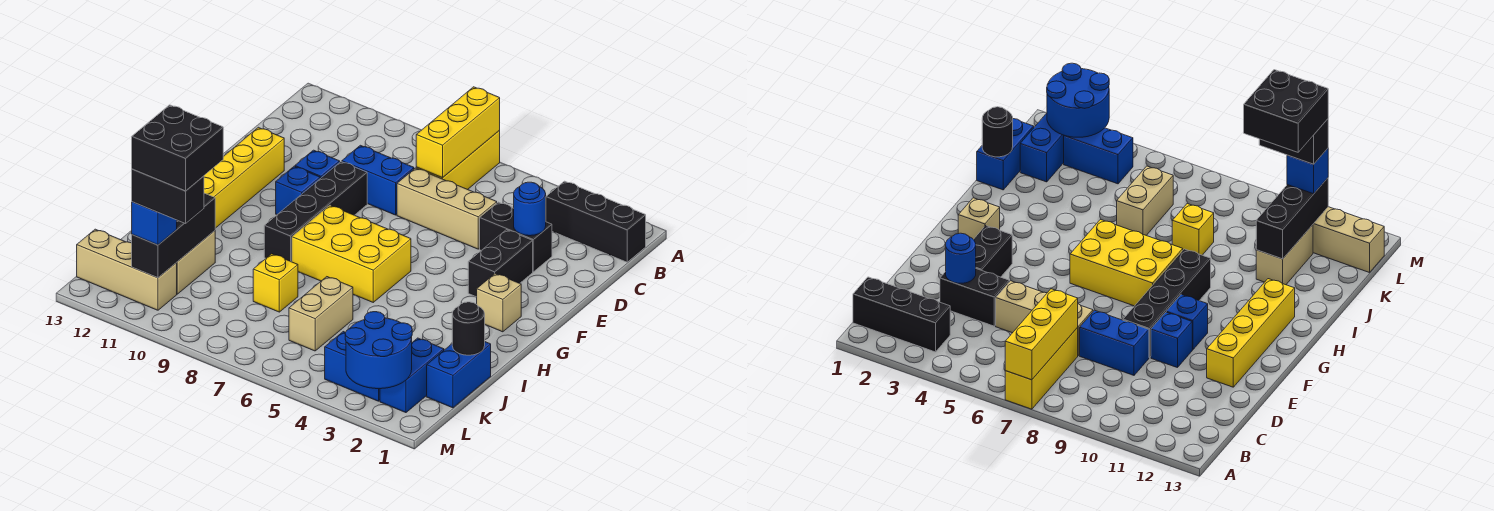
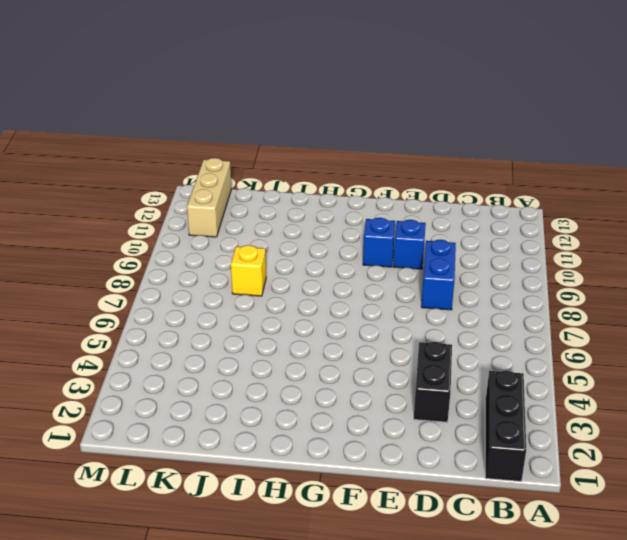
none -> yellow brick A7:C7 level 1
none -> tan brick D5:D7 level 1
none -> black brick E3:F3 level 1

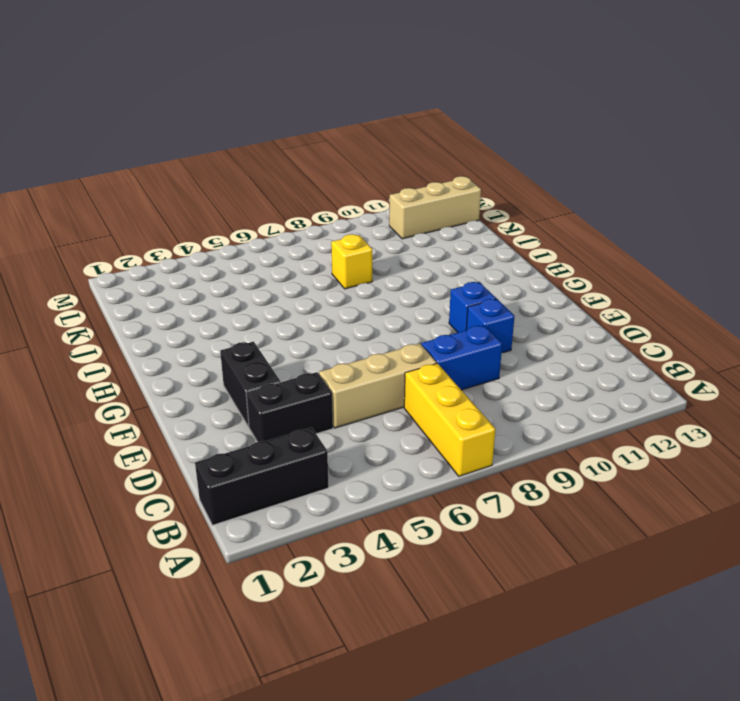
none -> black brick E9:H9 level 1
none -> yellow brick E12:H12 level 1
none -> tan brick G2 level 1

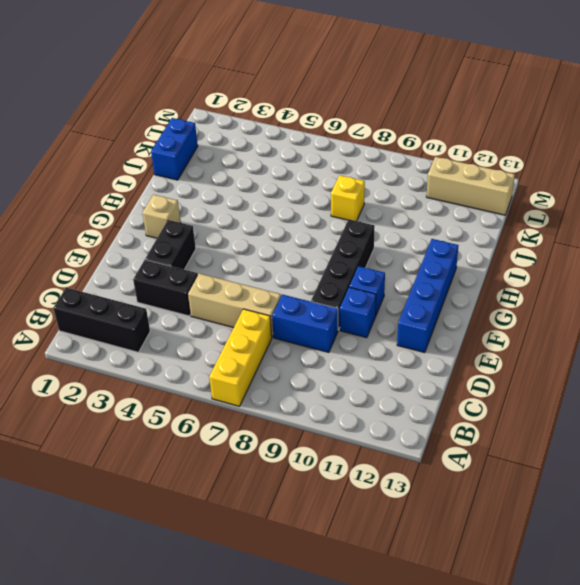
blue brick E12:H12 level 1 -> yellow brick E12:H12 level 1
none -> yellow brick G6:H8 level 1
none -> tan brick J6:K6 level 1
none -> tan brick J11:K11 level 1

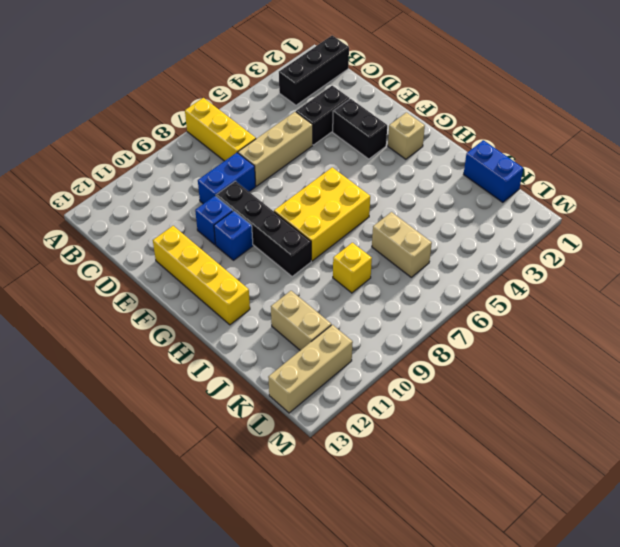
none -> blue brick K2:L2 level 1
none -> blue brick L3:L4 level 1
none -> yellow brick A7:C7 level 2

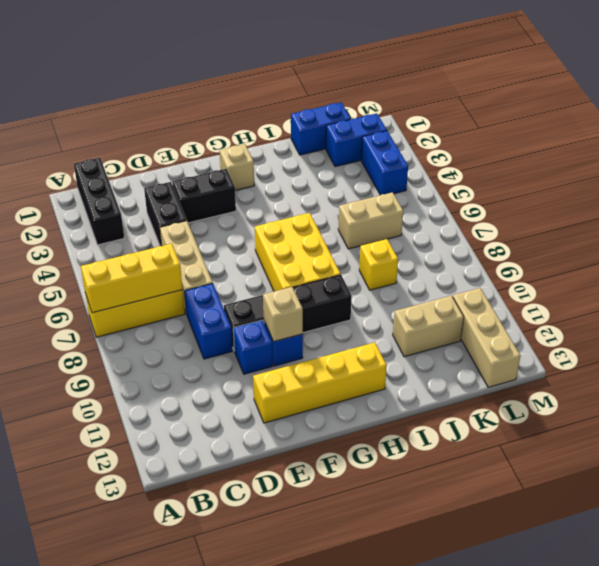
tan brick F10 level 2 -> none
none -> blue round brick D3 level 2
none -> black round brick J1 level 2
none -> black brick J11:L11 level 2

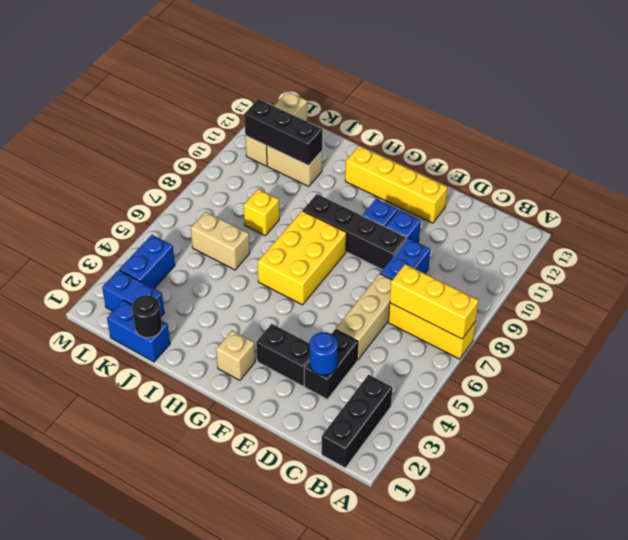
none -> blue round brick L2:M3 level 2
none -> blue brick L11 level 3
none -> black brick L10:L11 level 4

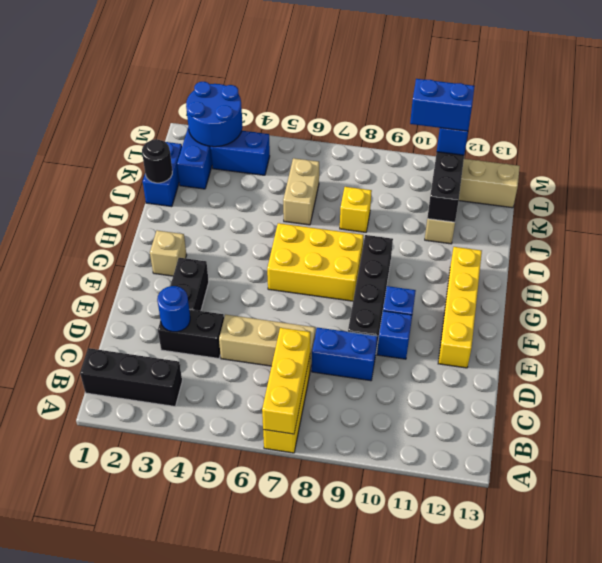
blue brick L10:L11 level 4 -> black brick L10:L11 level 4
none -> black brick K10:L11 level 5

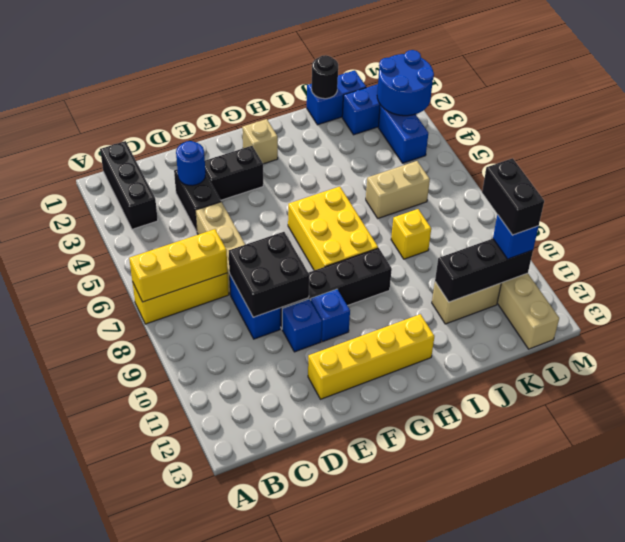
black brick D8:E9 level 2 -> black brick K10:L11 level 5

